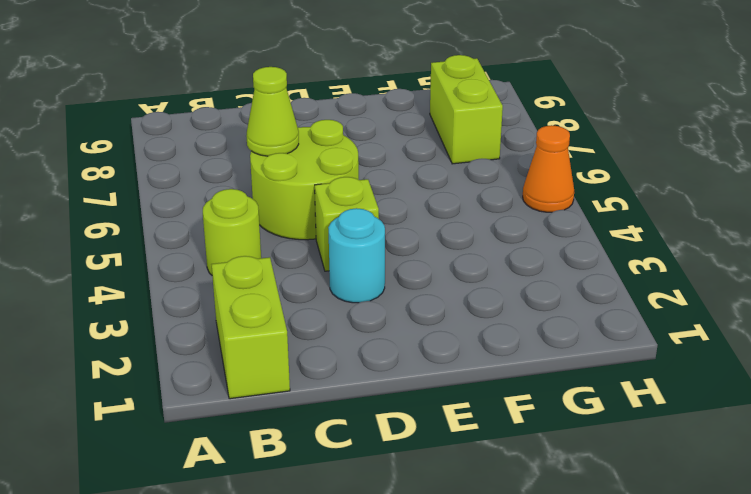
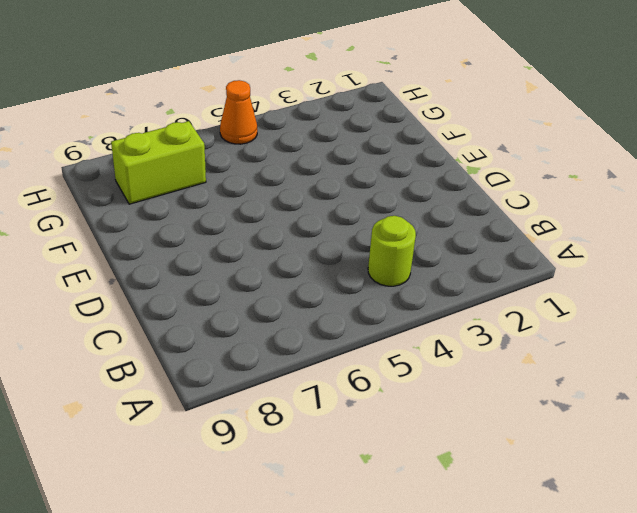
none -> lime brick B1:B2 level 1
none -> lime round brick C5:D6 level 1

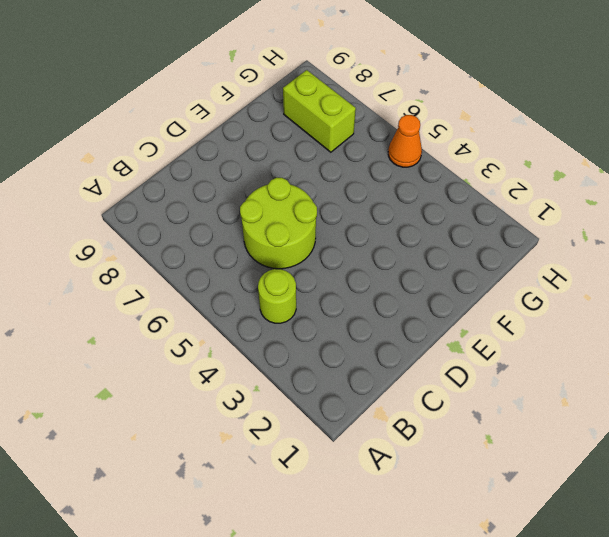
none -> lime brick B1:B2 level 1
none -> cyan round brick D3 level 1

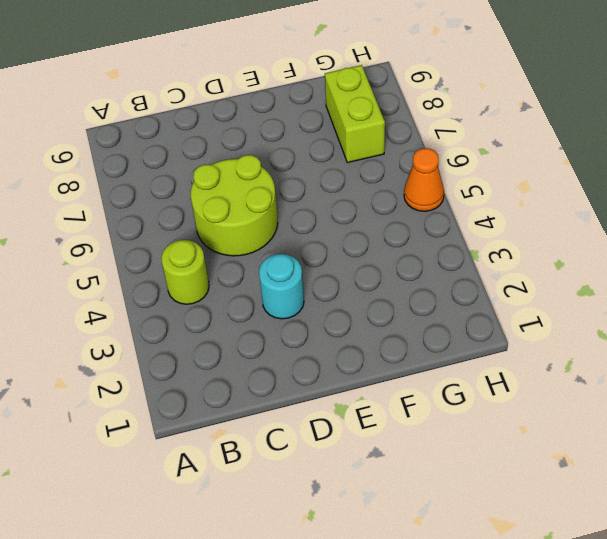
none -> lime brick B1:B2 level 1
none -> lime brick D4 level 1

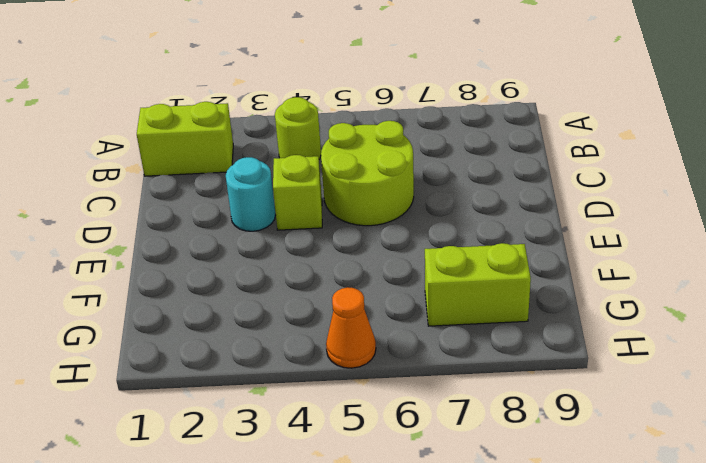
none -> lime cone C6 level 2

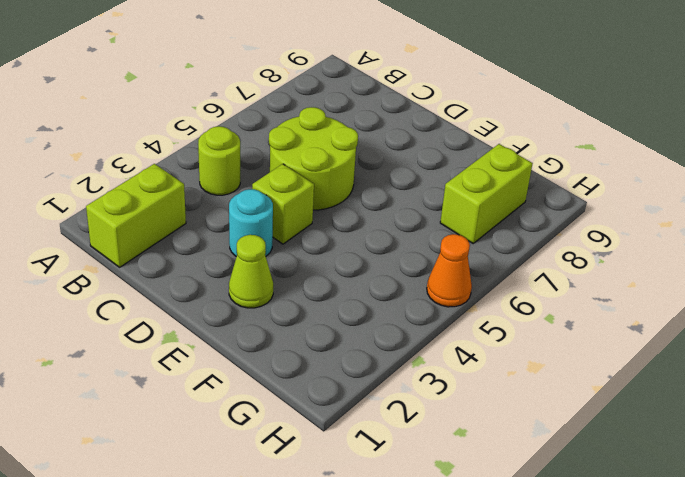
lime cone E2 level 1 -> lime cone C6 level 2

